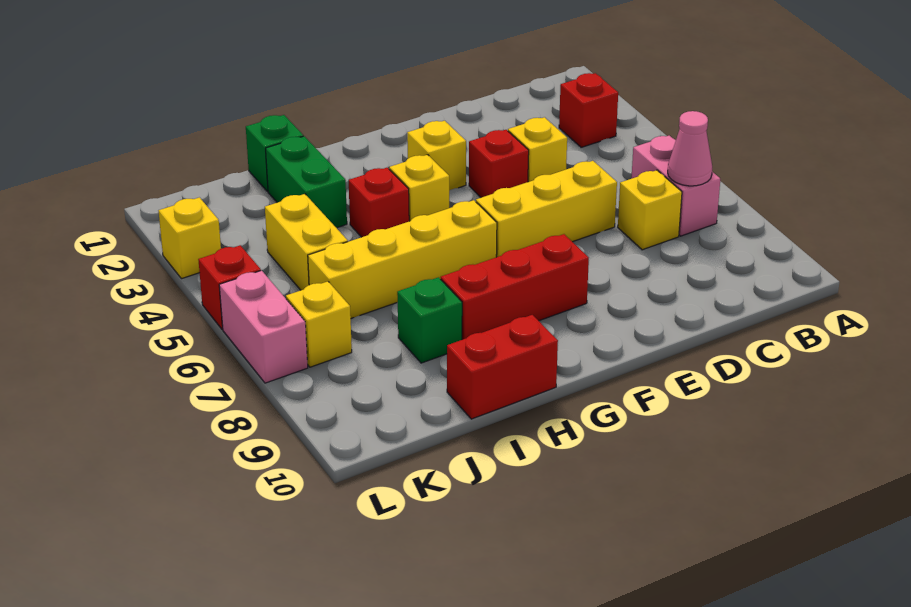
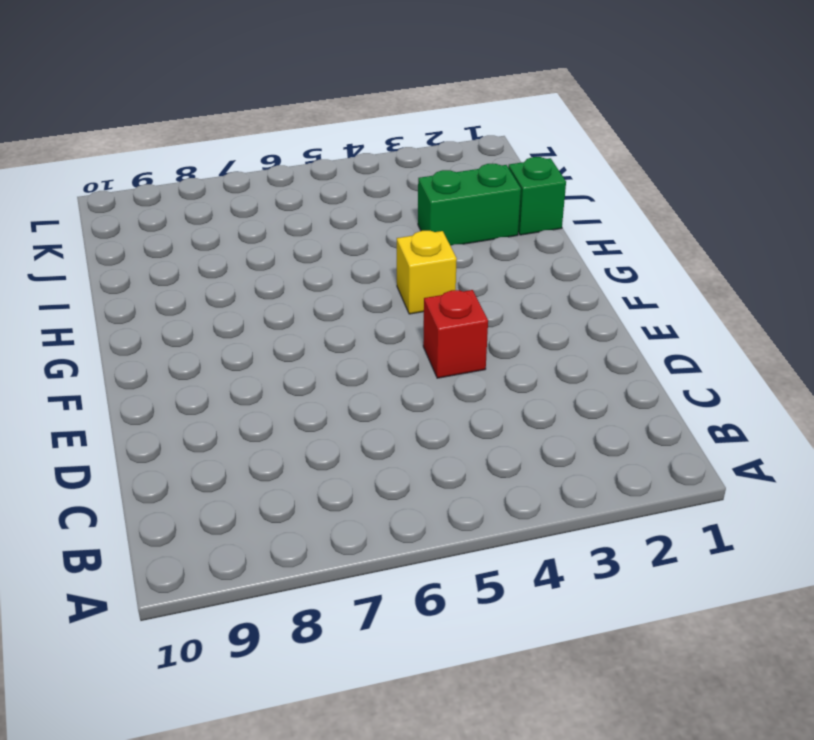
none -> red brick B3 level 1
none -> pink brick B6:B7 level 1
none -> yellow brick C7 level 1

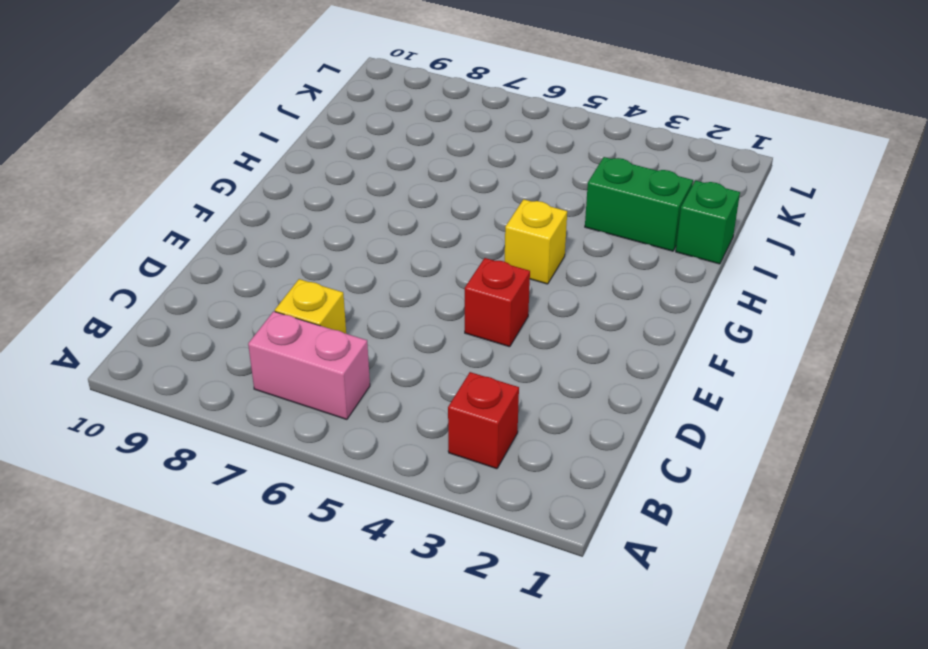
none -> yellow brick D4 level 1
none -> yellow brick D6:F6 level 1
none -> yellow brick F3 level 1

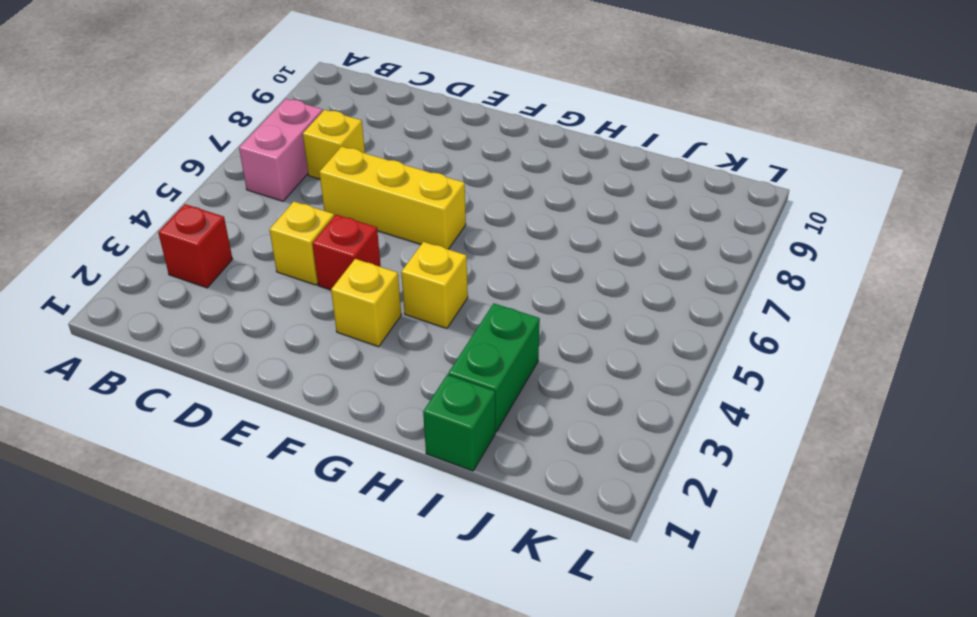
none -> red brick F8:H8 level 1
none -> yellow brick G6:J6 level 1
none -> red brick H4 level 1

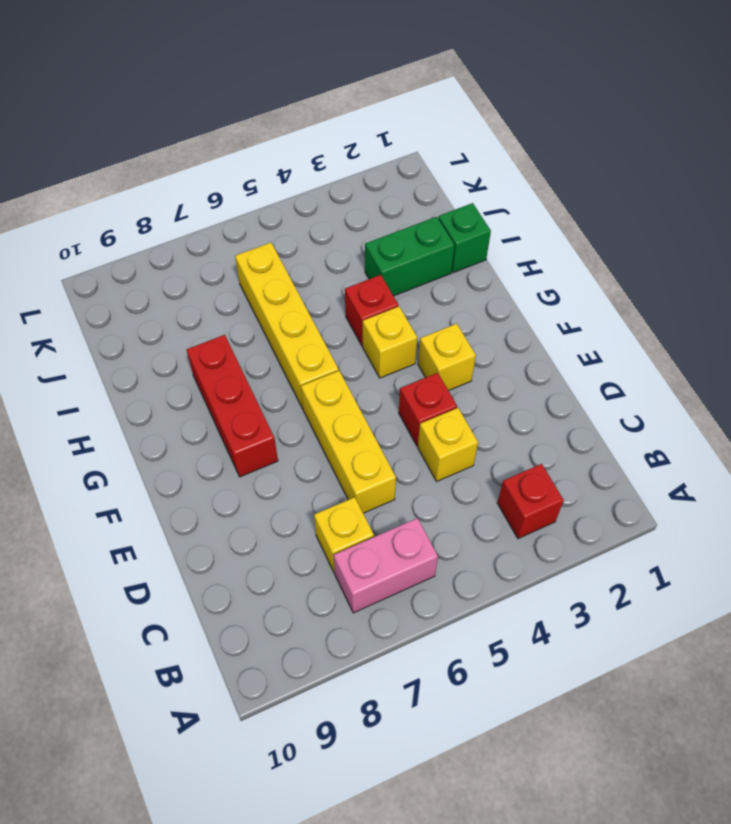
none -> red brick H10:I10 level 1
none -> green brick I8 level 1
none -> yellow brick J4:J5 level 1

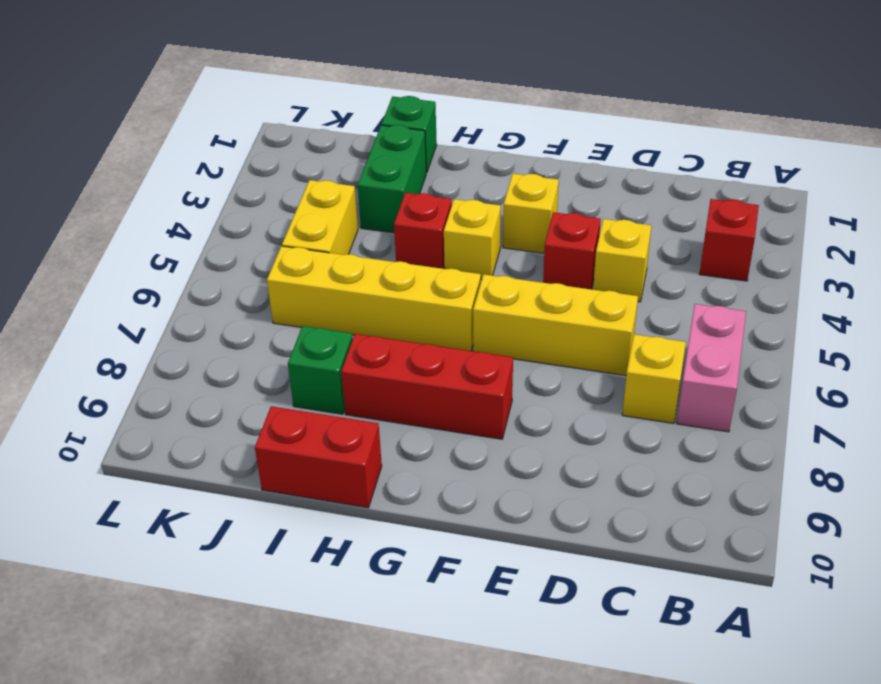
none -> yellow brick K7 level 1
none -> yellow brick L3 level 1
none -> red brick L5 level 1

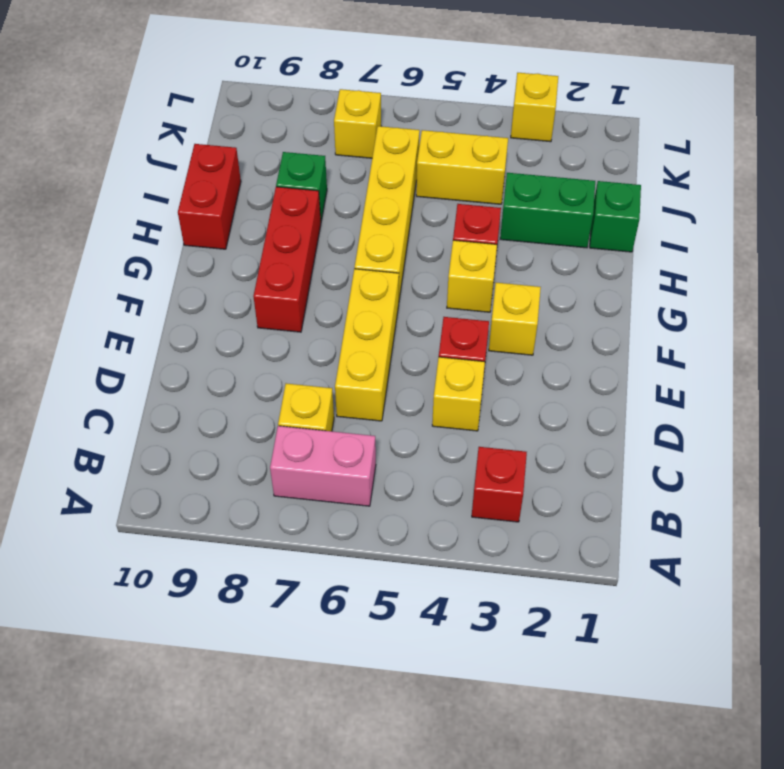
none -> red brick L5 level 1
none -> pink brick L6:L7 level 1
none -> pink cone B7 level 2

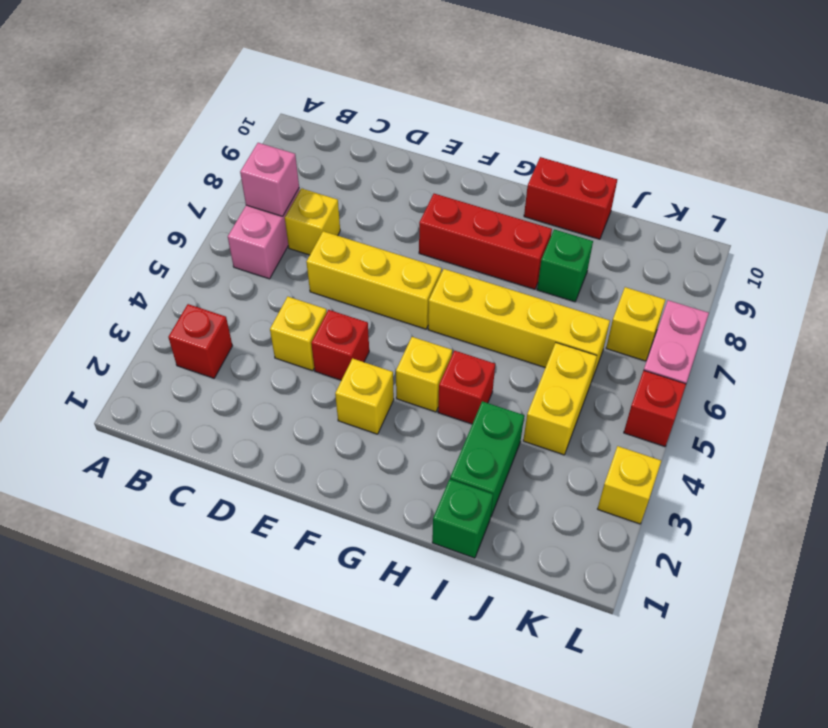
pink brick B7 level 2 -> pink cone B7 level 2

